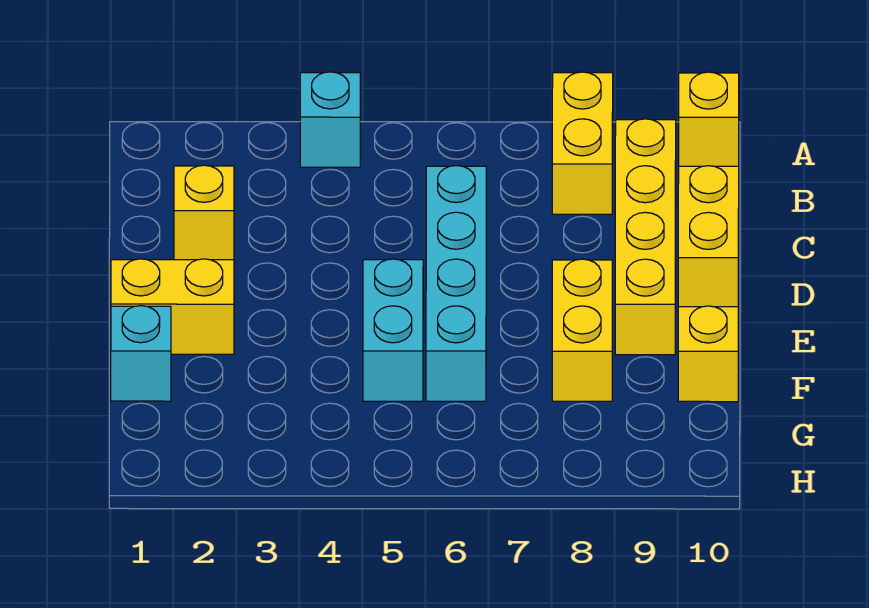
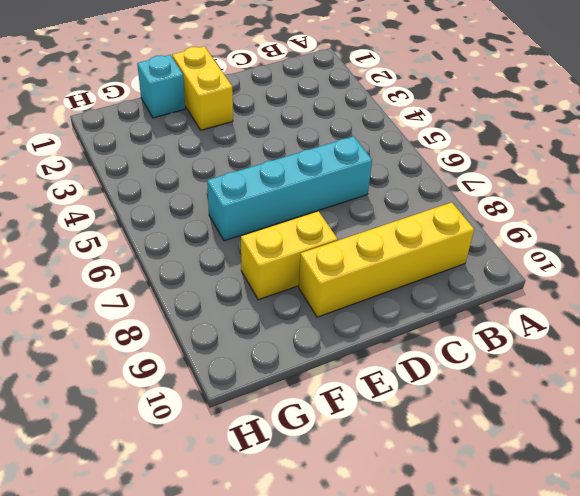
none -> cyan brick A4 level 1
none -> yellow brick A8:B8 level 1
none -> yellow brick A10 level 1

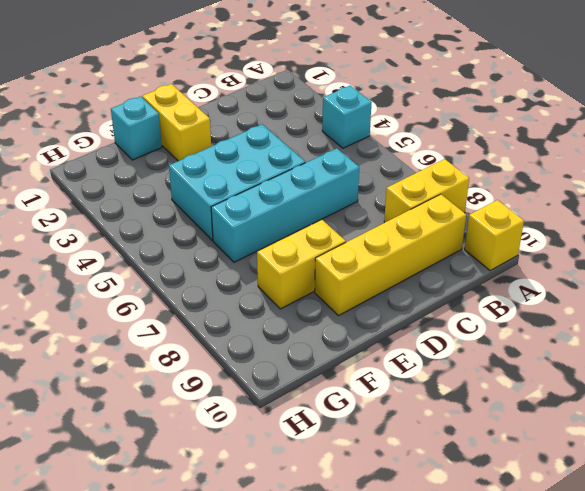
cyan brick D4:F5 level 1 -> cyan brick E5:F5 level 1
none -> yellow brick C2 level 1
none -> yellow brick C10:D10 level 1
none -> yellow brick F10 level 1

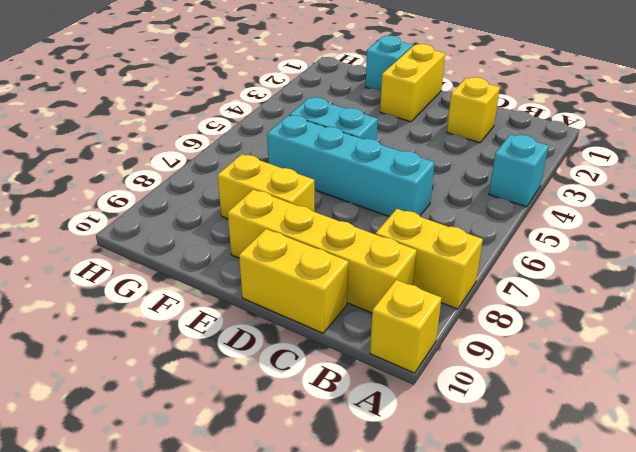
none -> yellow brick F10 level 1

